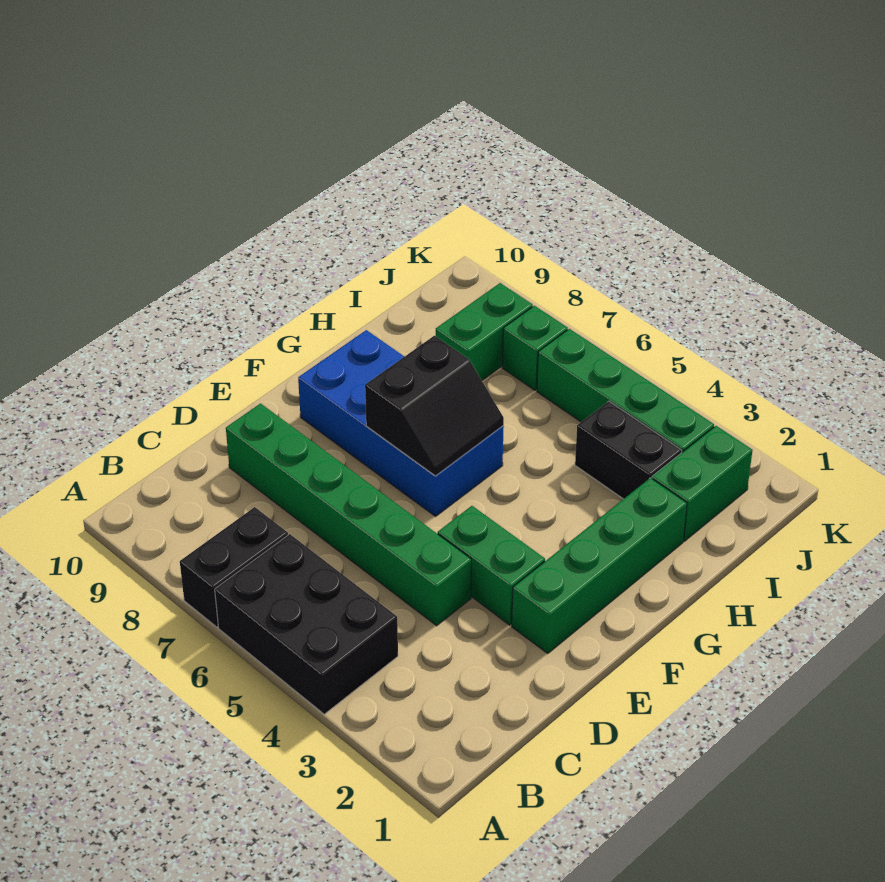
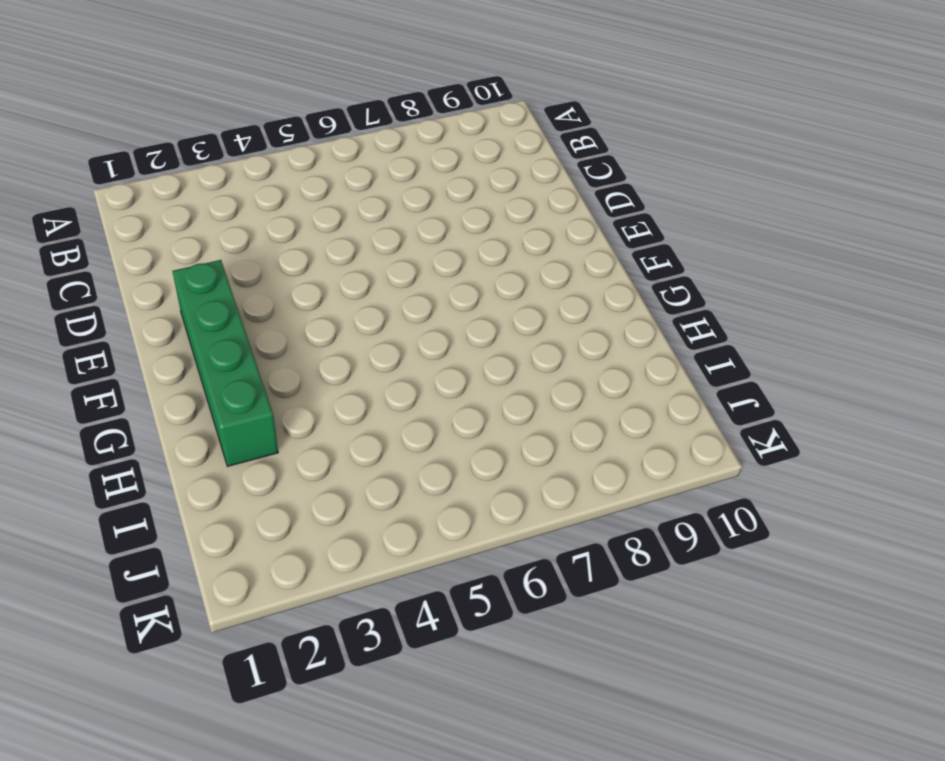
none -> black brick A4:B6 level 1
none -> black brick A7:B7 level 1
none -> green brick D4:D9 level 1

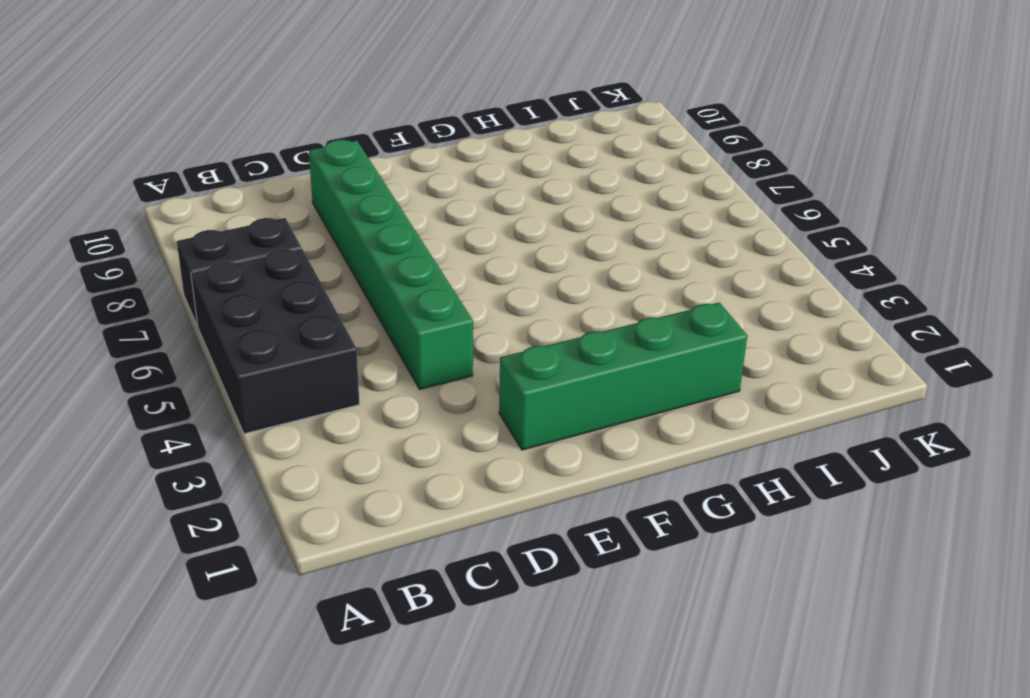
none -> green brick E3:E4 level 1
none -> blue brick F6:G9 level 1
none -> green brick I2:J2 level 1

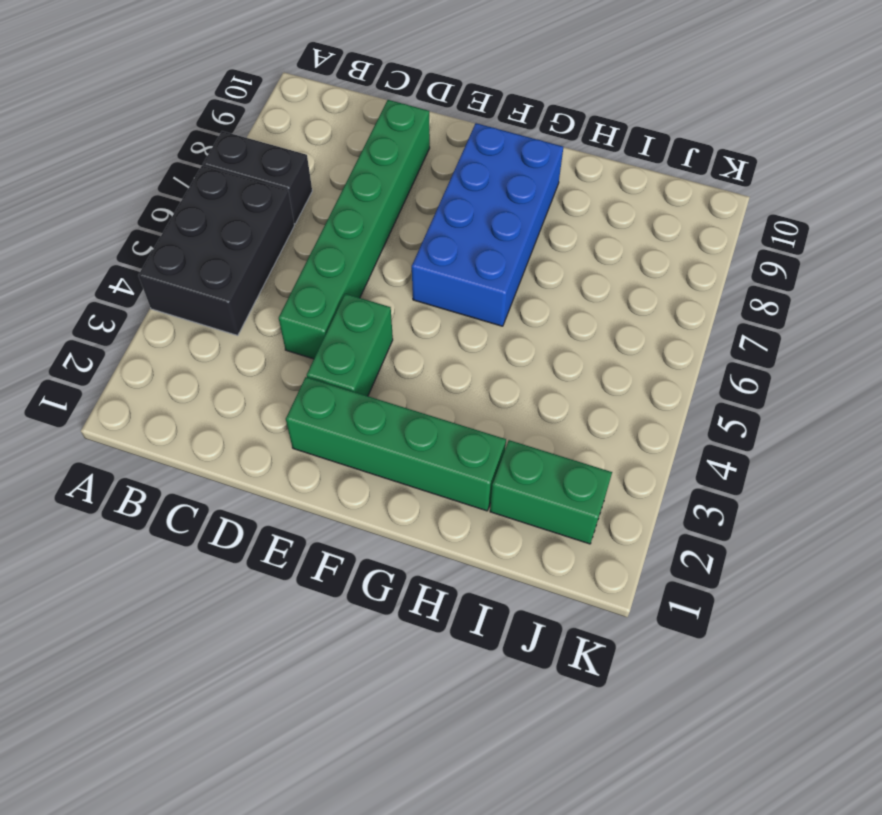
none -> black brick I3:I4 level 1
none -> green brick I8:J8 level 1
none -> green brick J3:J6 level 1

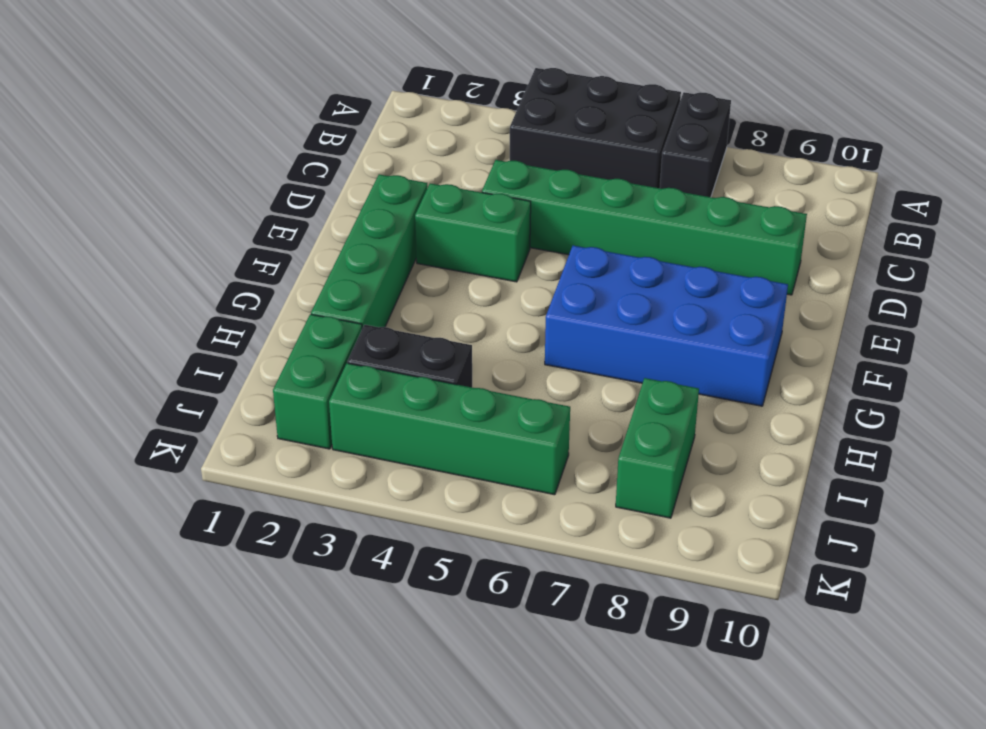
none -> green brick J7 level 1
none -> black slope F6:G7 level 2 top 7

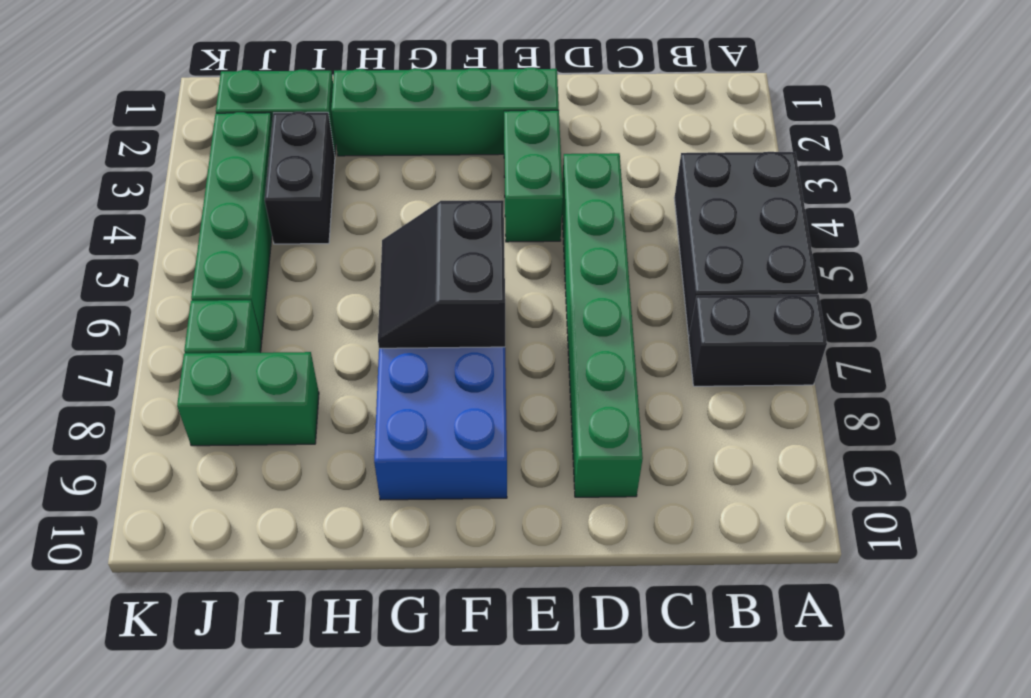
black slope F6:G7 level 2 top F -> black slope F6:G7 level 2 top 7

